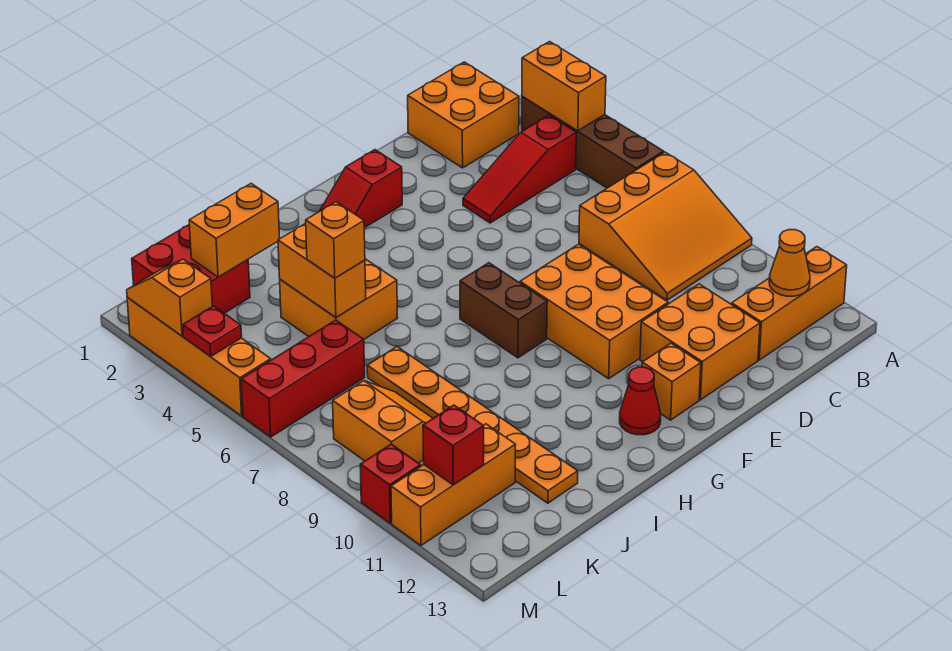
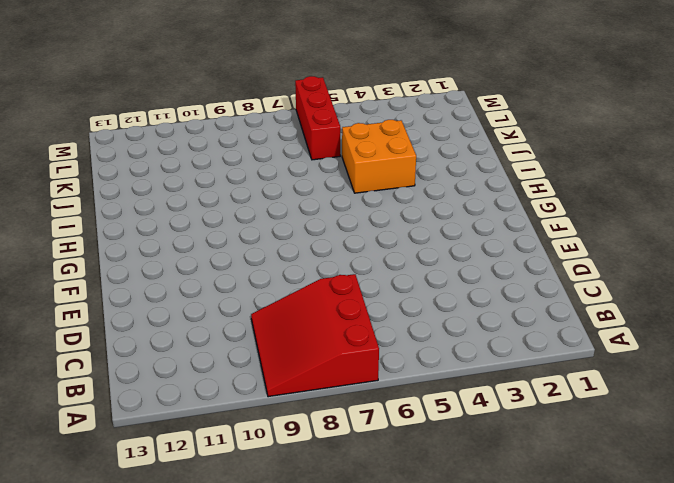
red slope A7:C9 level 1 top 7 -> orange slope A7:C9 level 1 top 7
none -> brown brick A3:A6 level 1
none -> orange brick A12:C12 level 1
none -> orange brick B1:C2 level 1

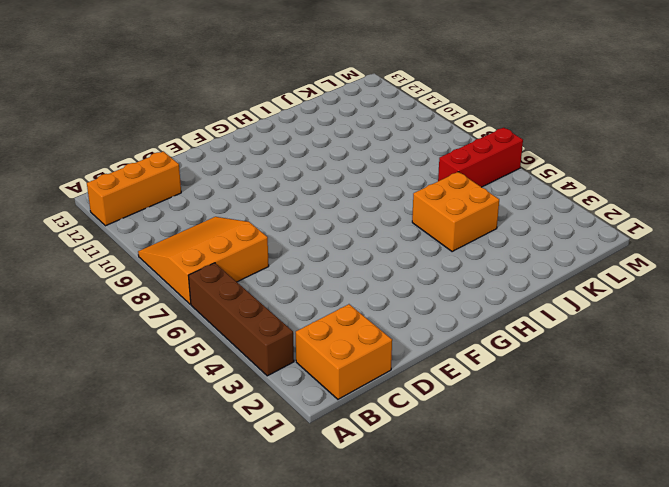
none -> red slope B4:D4 level 1 top B
none -> orange brick D11:E12 level 1
none -> orange brick E8:F10 level 1

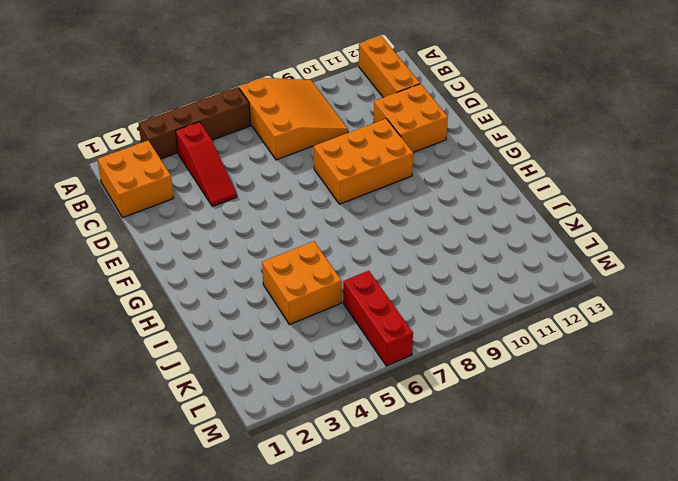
none -> red slope F2:G2 level 1 top F
none -> orange brick F12 level 1
none -> brown brick G7:G8 level 1

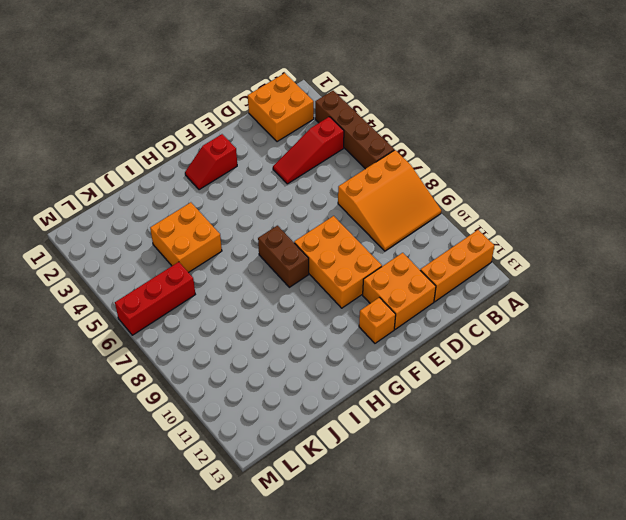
none -> red cone G12 level 1
none -> orange plate J7:J12 level 1
none -> red brick K1:L2 level 1

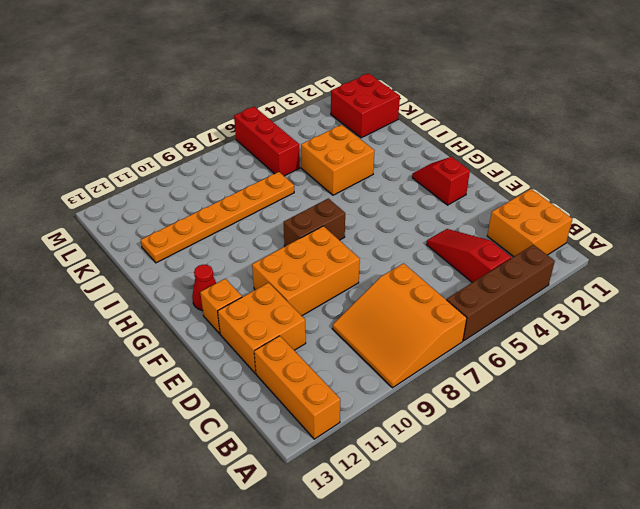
none -> orange slope K8:L9 level 1 top L
none -> orange brick K11:M11 level 1
none -> orange brick M2:M5 level 1

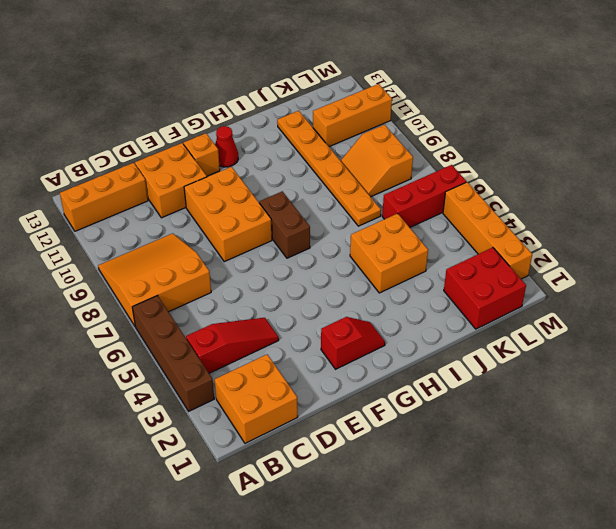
none -> red brick M10 level 1
none -> orange brick A3:A4 level 2
none -> orange cone B12 level 2

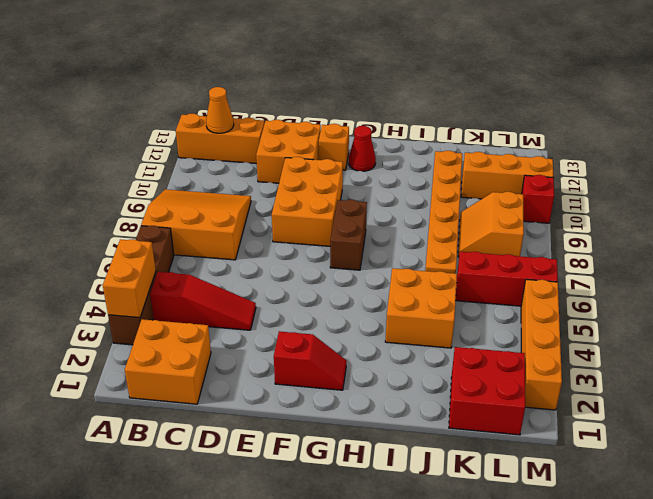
none -> orange brick J2:K2 level 2
none -> orange brick J4:J5 level 2
none -> red brick L11 level 2

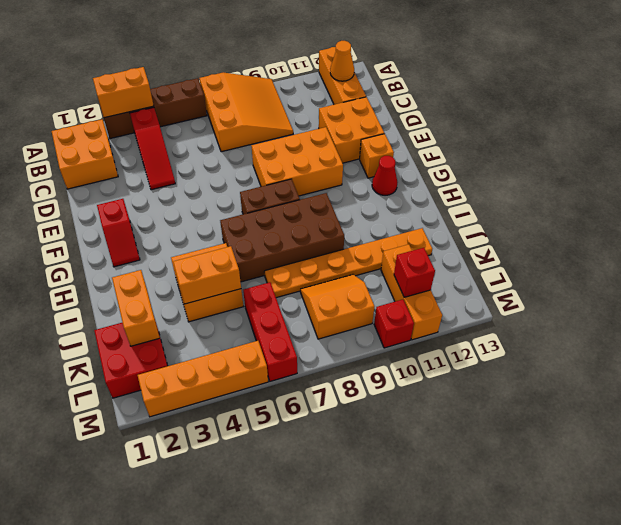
brown brick H6:I9 level 1 -> none
none -> orange slope M2:M3 level 2 top 3
none -> red plate M4 level 2
none -> orange brick J5 level 3

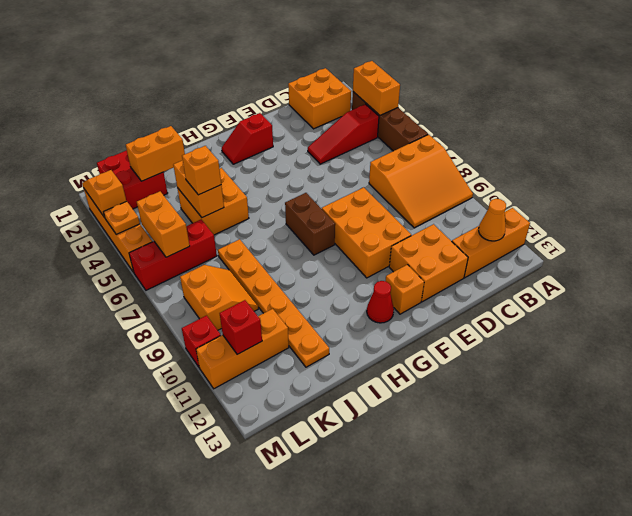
orange brick L5:L6 level 2 -> none
orange plate M4 level 2 -> red plate M4 level 2

